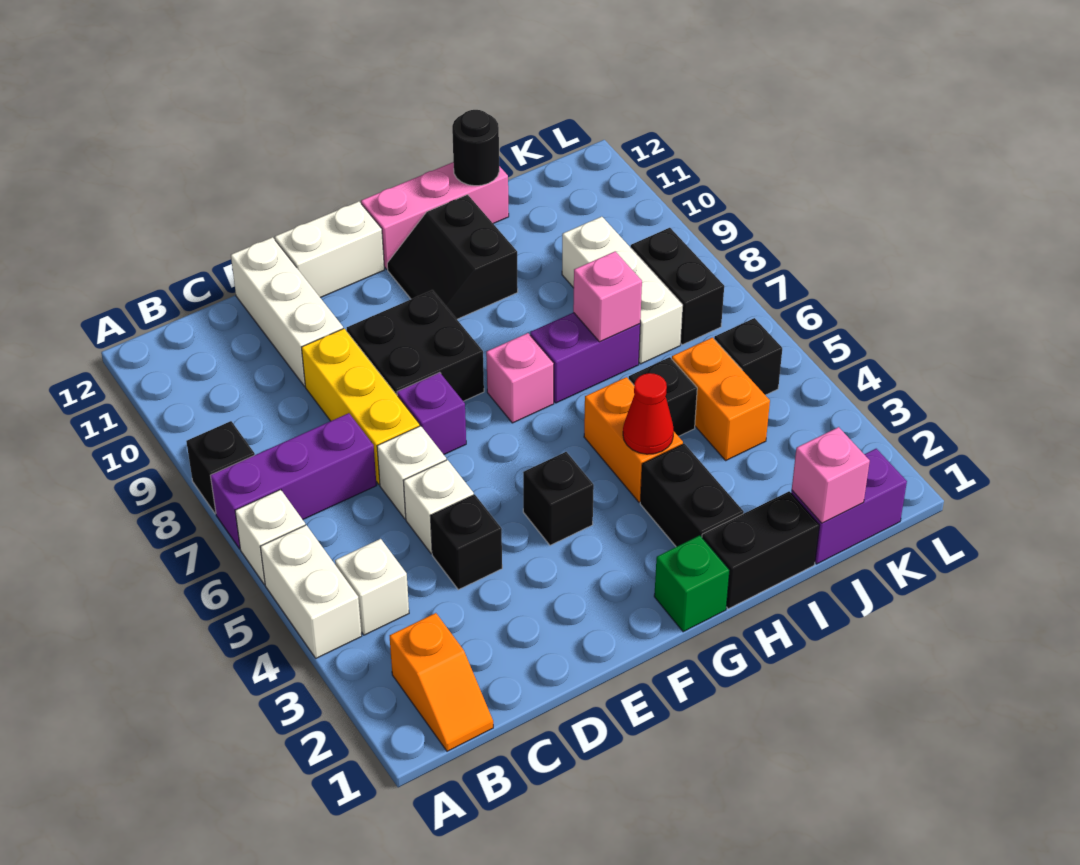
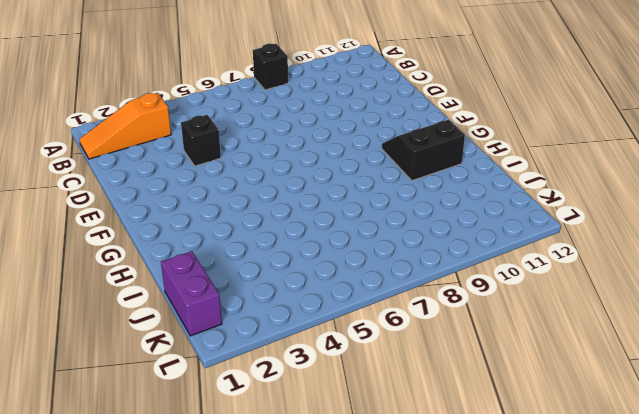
orange slope B1:B3 level 1 top 3 -> orange slope B1:B2 level 1 top 2
none -> white brick A4:A5 level 1
none -> white brick A6 level 1
none -> purple brick A7:C7 level 1
none -> white brick B4 level 1

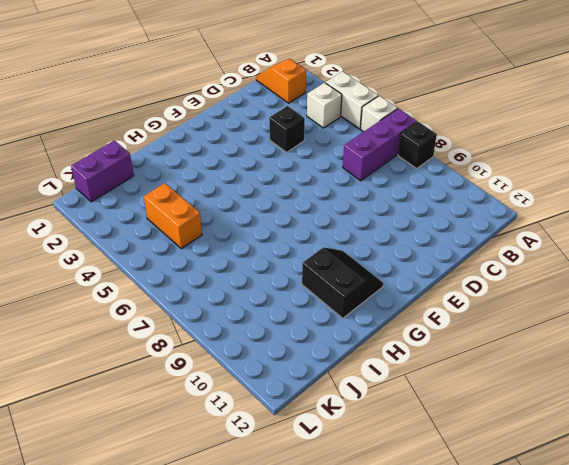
none -> white brick D5 level 1
none -> white brick D6 level 1
none -> yellow brick D7:D9 level 1
none -> white brick D10:D12 level 1

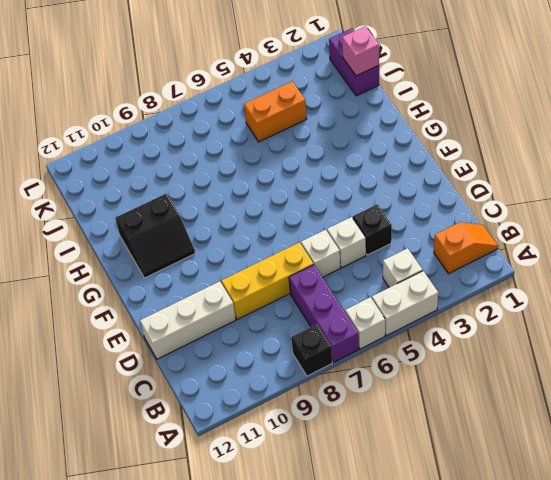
none -> purple brick E7 level 1
none -> black brick E8:F9 level 1
none -> white brick E12:F12 level 1
none -> black brick F4 level 1

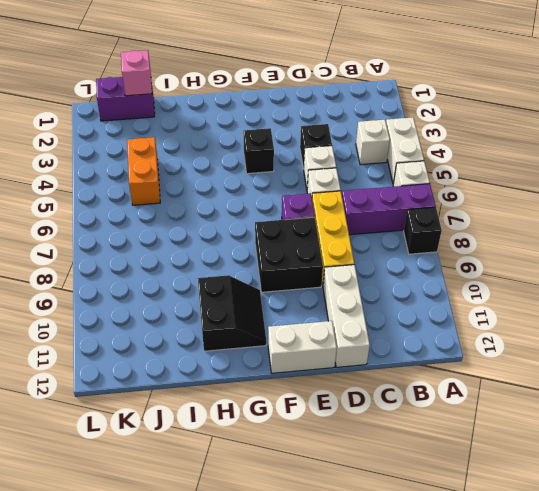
none -> orange slope B1:B2 level 1 top 2
none -> green brick G1 level 1
none -> pink brick G7 level 1
none -> pink brick G12:I12 level 1

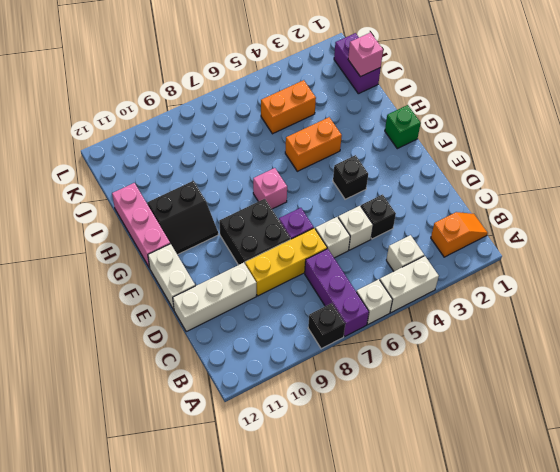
none -> black brick H1:I1 level 1
none -> black brick H2:H3 level 1
none -> purple brick H7:I7 level 1
none -> black brick I5 level 1

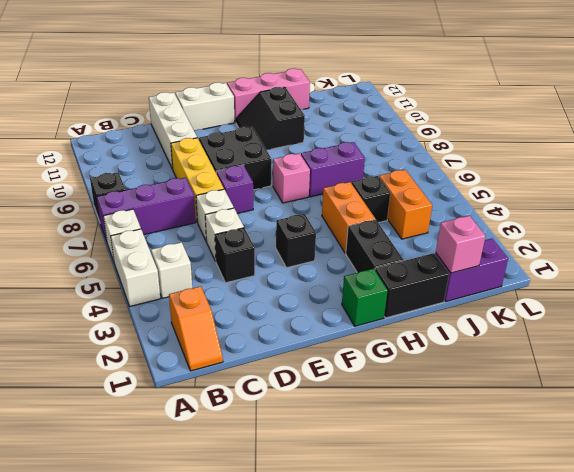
none -> white brick J7:J9 level 1
none -> black brick K5 level 1
none -> black brick K7:K8 level 1
none -> red cone H4 level 2

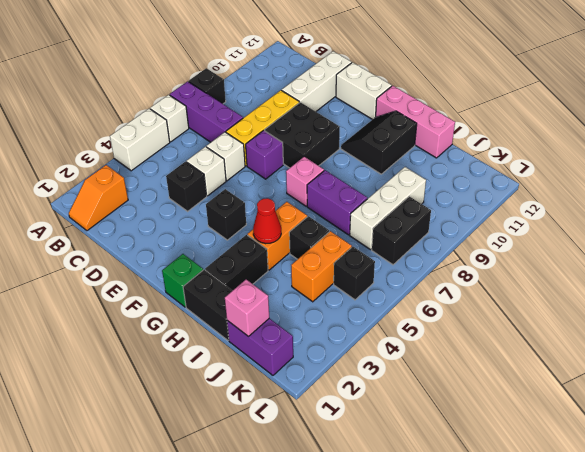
none -> white brick B4 level 1
none -> pink brick I7 level 2
none -> black round brick I12 level 2

